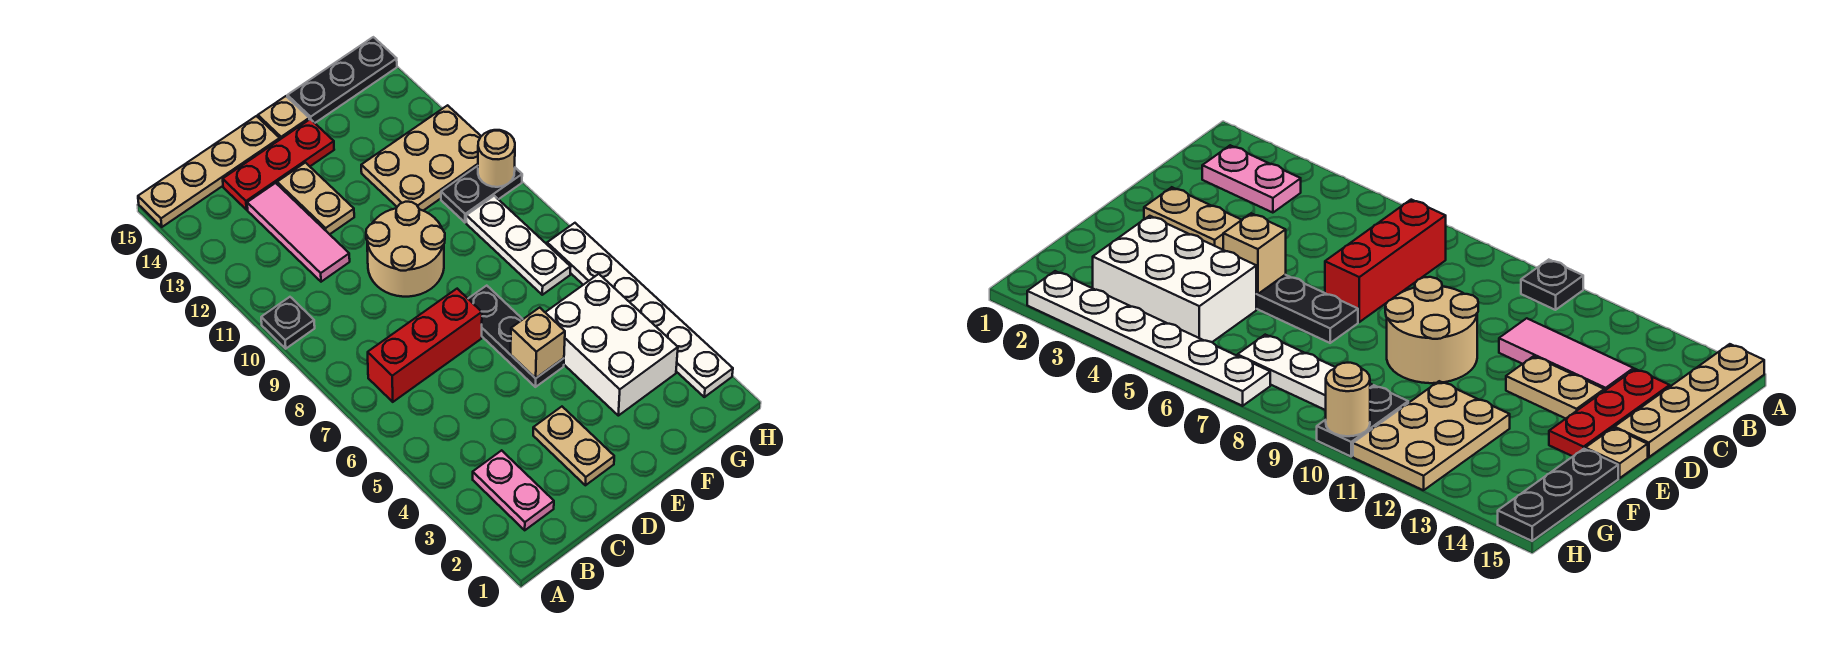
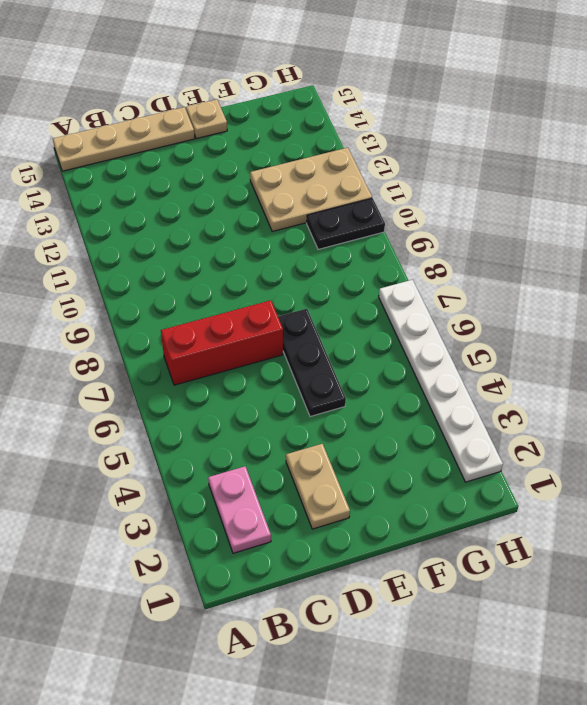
none -> black plate A10 level 1
none -> pink tile C11:C13 level 1
none -> red plate C14:E14 level 1

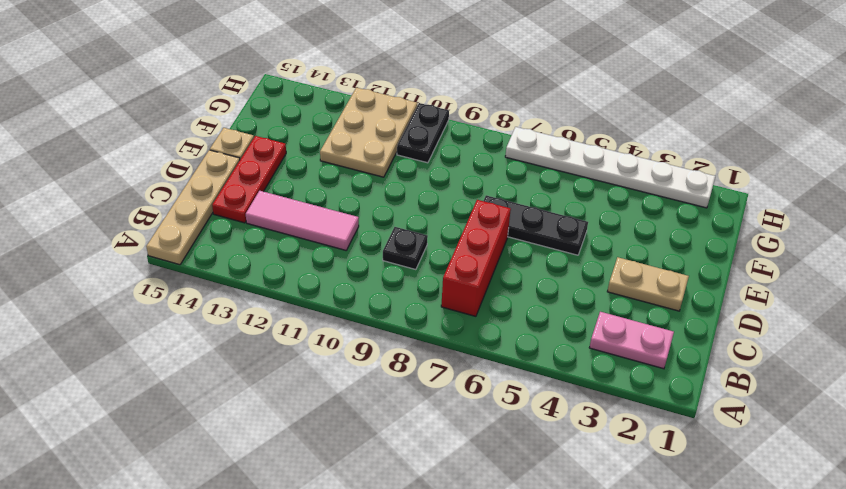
black plate C9 level 1 -> black plate A10 level 1
none -> tan round brick D9:E10 level 1
none -> tan plate D12:D13 level 1
none -> white brick F3:G5 level 1

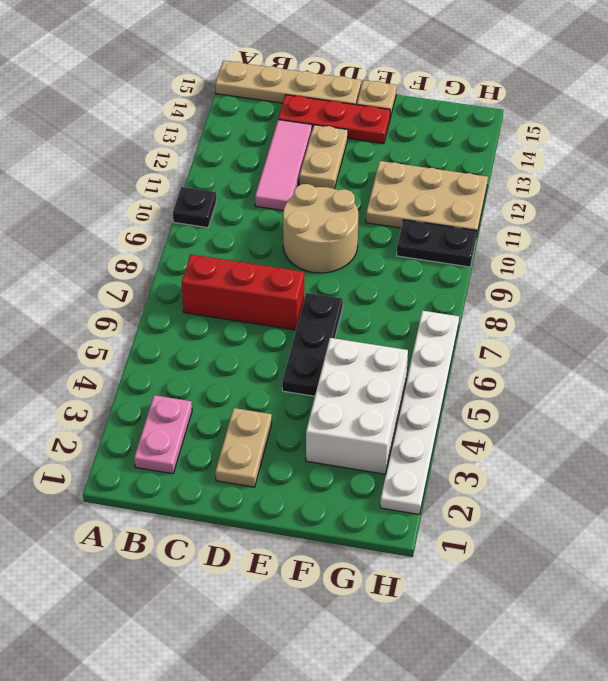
none -> black plate F15:H15 level 1
none -> white plate G7:G9 level 1
none -> tan brick E5 level 2

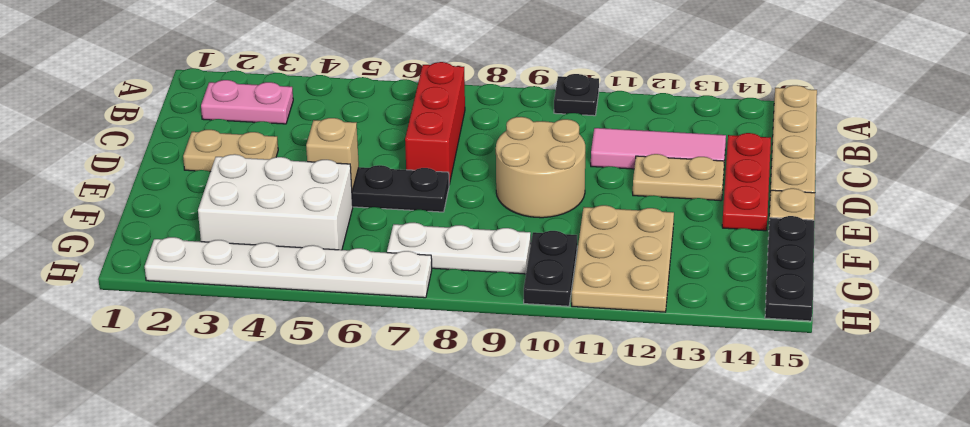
none -> tan round brick H10 level 2

